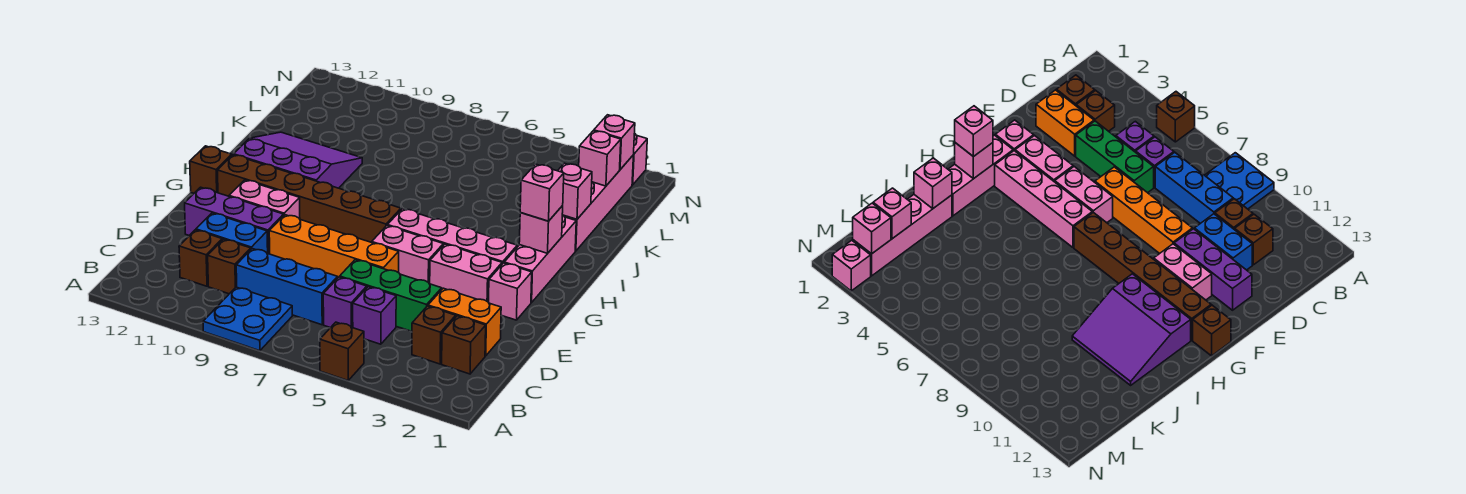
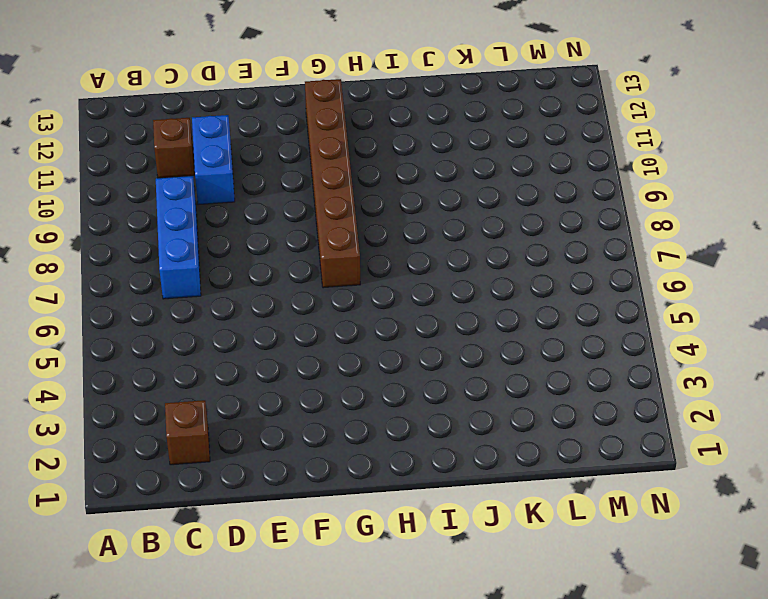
none -> brown brick A5 level 1
none -> blue plate A8:B9 level 1
none -> brown brick C3 level 1
none -> purple brick C5 level 1

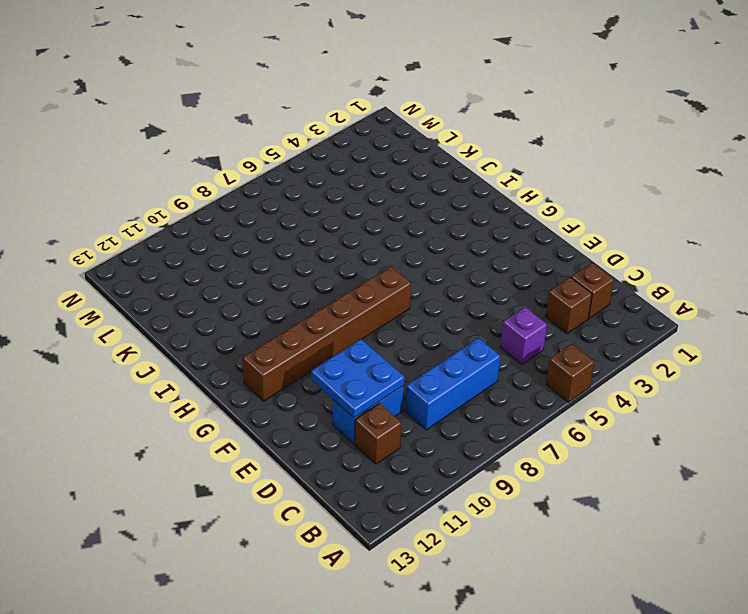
blue plate D10:E11 level 2 -> blue plate A8:B9 level 1
none -> purple brick C6 level 1
none -> brown brick C10 level 1
none -> orange brick D2:D3 level 1
none -> green brick D4:D6 level 1

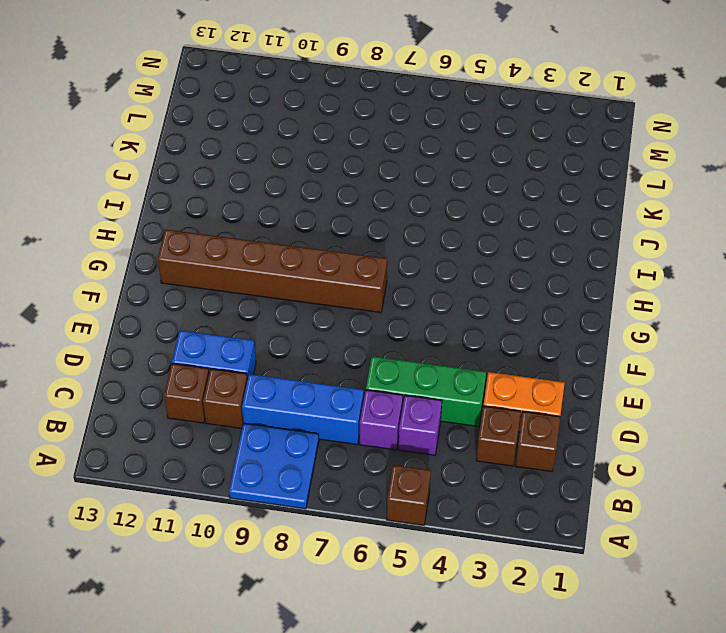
none -> orange brick E6:E9 level 1
none -> purple brick E10:E12 level 1
none -> pink brick F2 level 1
none -> pink brick F3:F4 level 1

